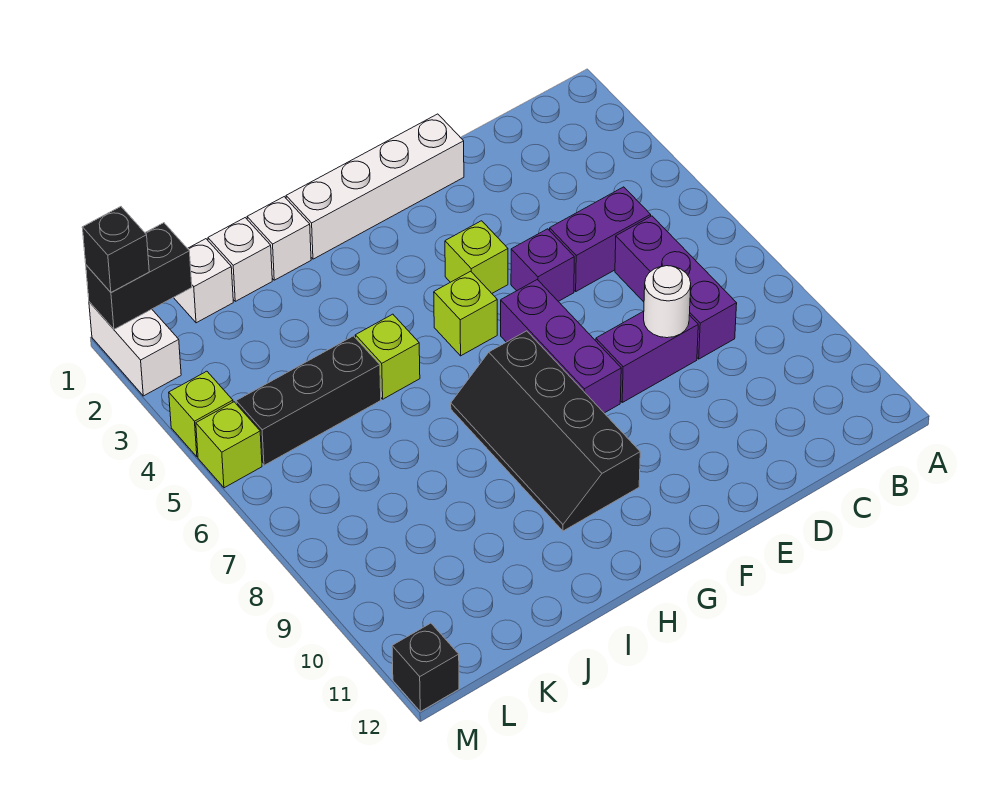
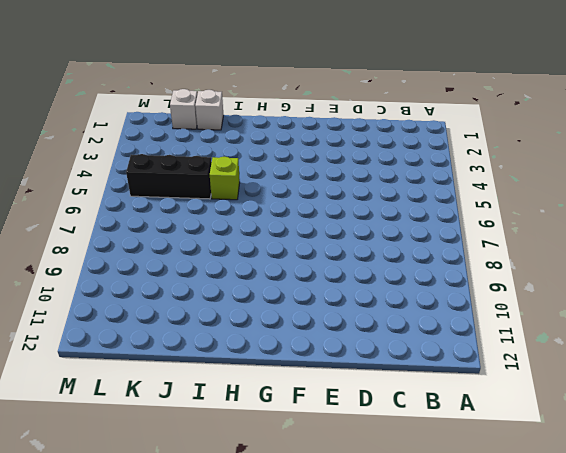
none -> purple brick C5:D5 level 1
none -> purple brick C6:C8 level 1
none -> purple brick D8:E8 level 1

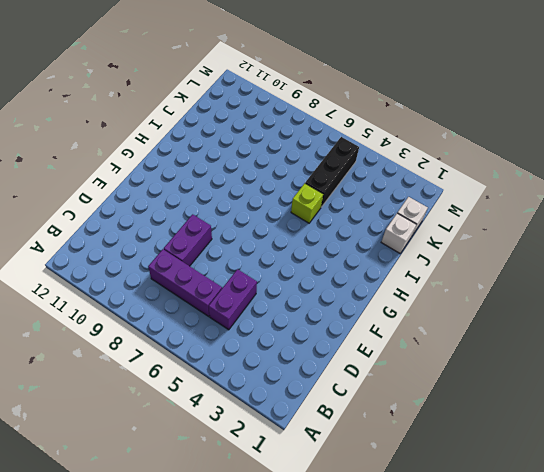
none -> white brick E1:H1 level 1
none -> purple brick E5 level 1
none -> lime brick F4 level 1

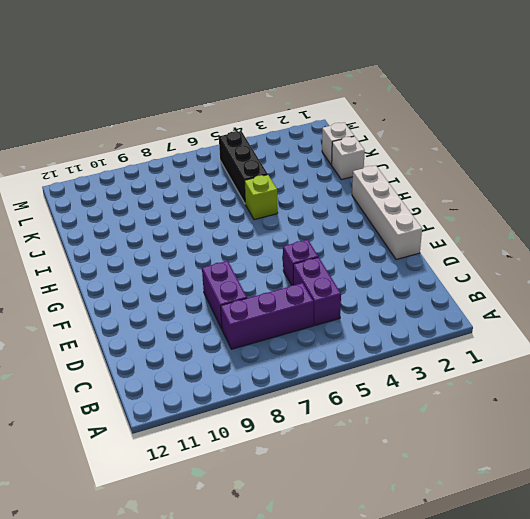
none -> lime brick F4 level 1
none -> purple brick F6:F8 level 1
none -> lime brick G5 level 1

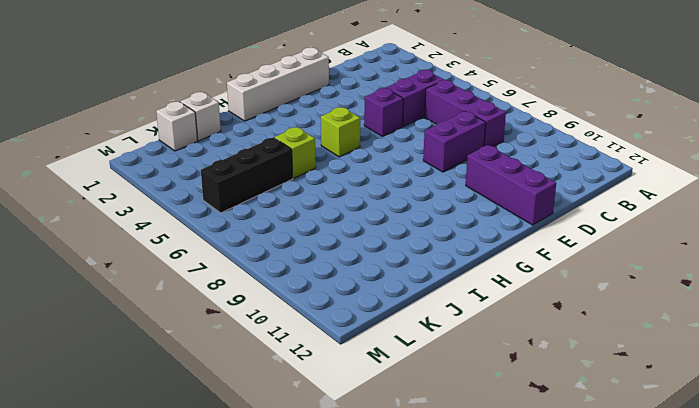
purple brick E10:E12 level 1 -> purple brick F6:F8 level 1
none -> lime brick F4 level 1
none -> black slope G7:H10 level 1 top G
none -> white brick I1 level 1

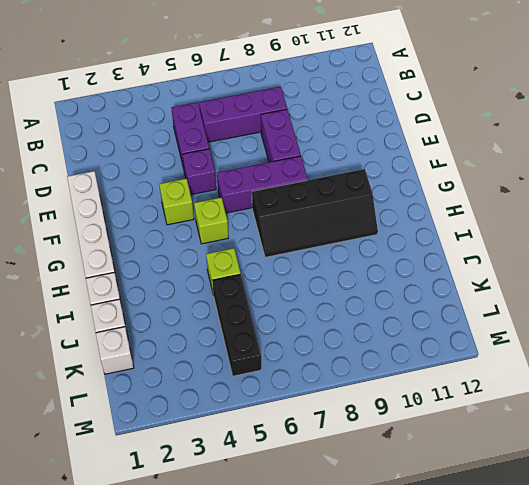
none -> white brick M1:M2 level 1
none -> lime brick M4 level 1
none -> lime brick M5 level 1

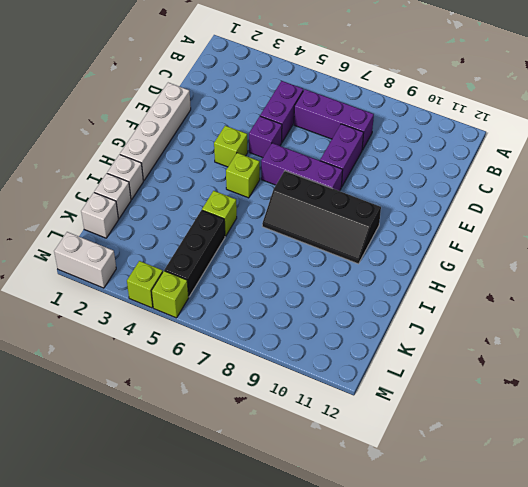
none -> black brick M12 level 1
none -> white round brick D8 level 2
none -> black brick L1:M1 level 2

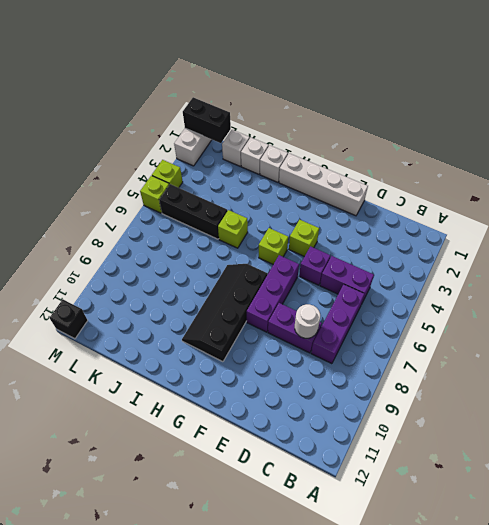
none -> black brick M1 level 3

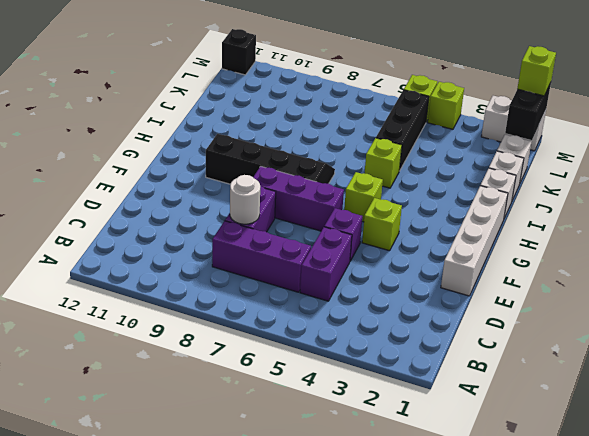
lime brick M1 level 3 -> black brick M1 level 3

